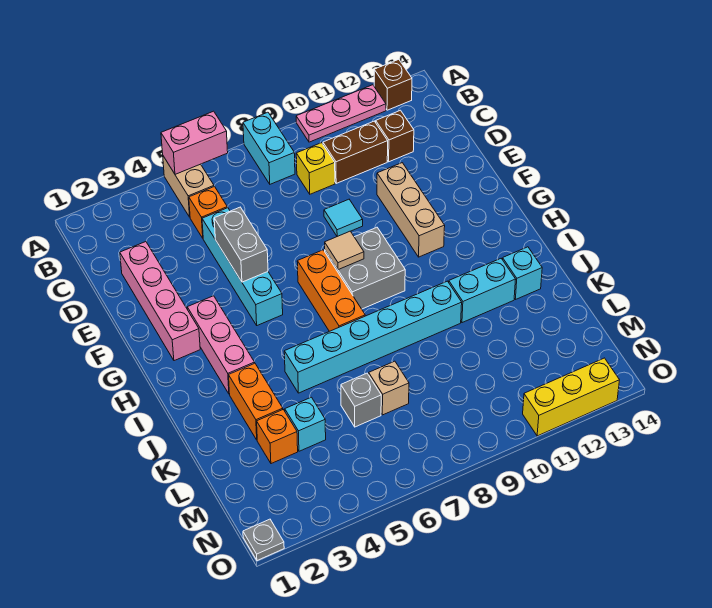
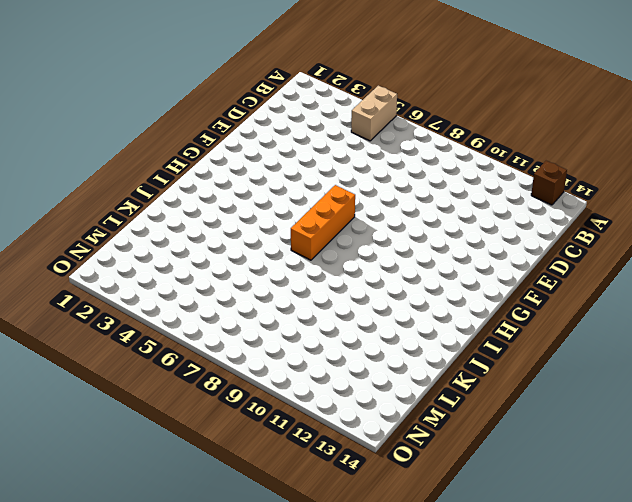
none -> cyan brick A8:B8 level 1
none -> pink plate A10:A12 level 1
none -> orange brick C5 level 1

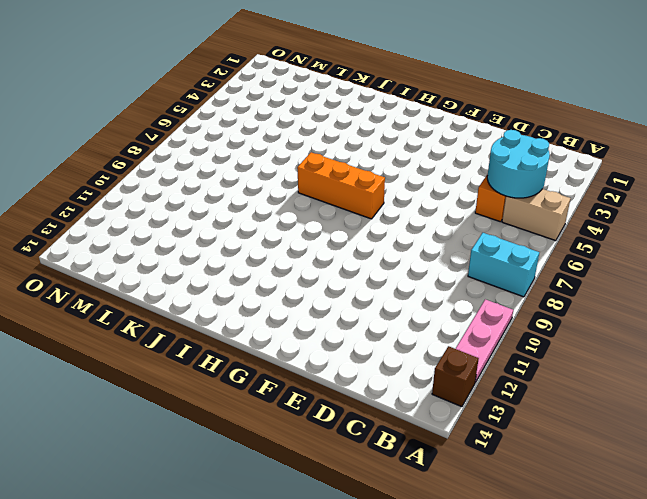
cyan round brick B4:C5 level 2 -> none
none -> yellow brick C9 level 1
none -> brown brick C10:C11 level 1
none -> brown brick C12 level 1

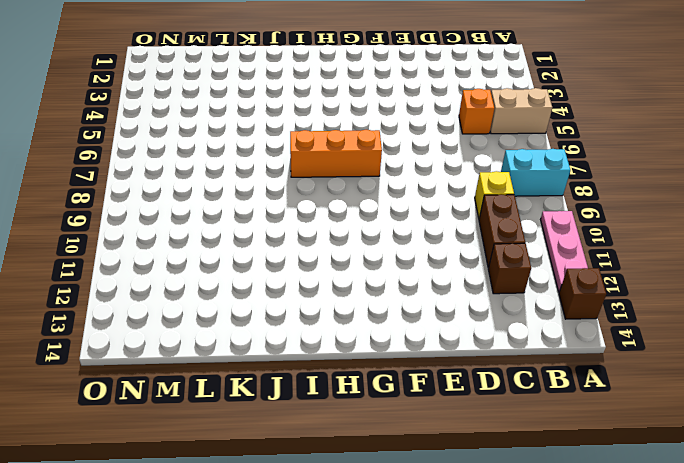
none -> pink brick D2:G2 level 1
none -> cyan brick D5:G5 level 1
none -> cyan tile E9 level 1

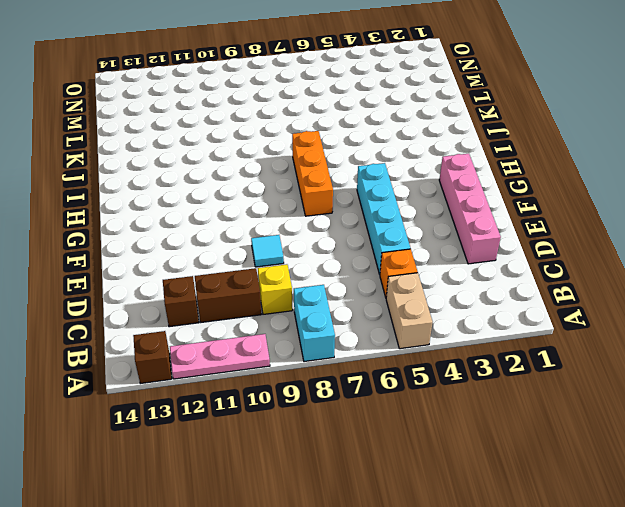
none -> tan brick E11:G11 level 1
none -> pink brick G3:I3 level 1
none -> grey brick G8:H9 level 1

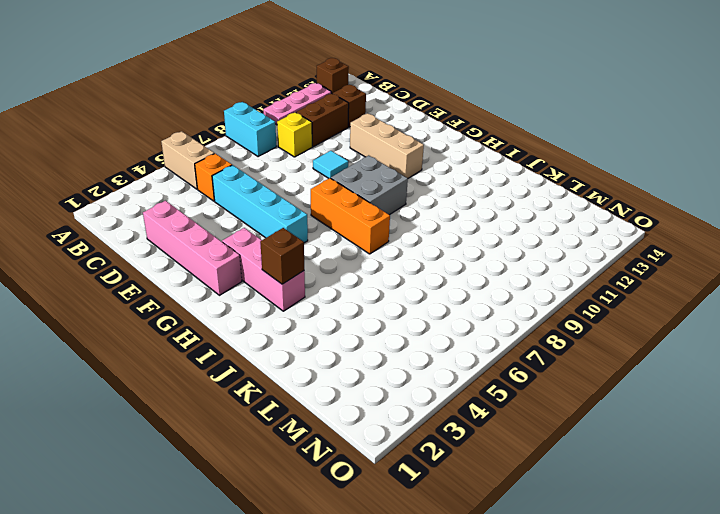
brown brick I3 level 2 -> none
none -> orange brick J3:K3 level 1
none -> cyan brick J5:J10 level 1
none -> cyan brick J11:J12 level 1

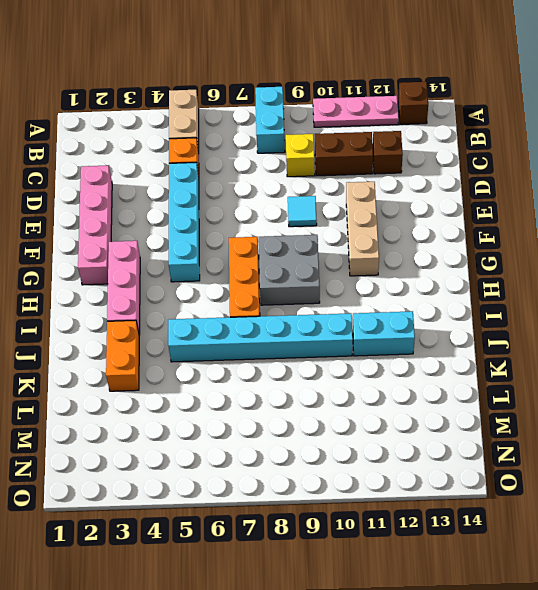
none -> cyan brick J13 level 1
none -> orange brick L3 level 1
none -> cyan brick L4 level 1

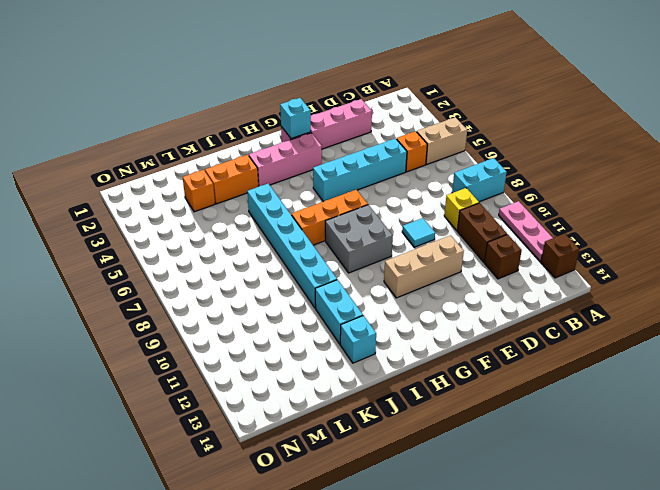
cyan brick G2 level 2 -> cyan brick L4 level 1
none -> grey brick L6 level 1
none -> tan brick L7 level 1
none -> grey plate O1 level 1

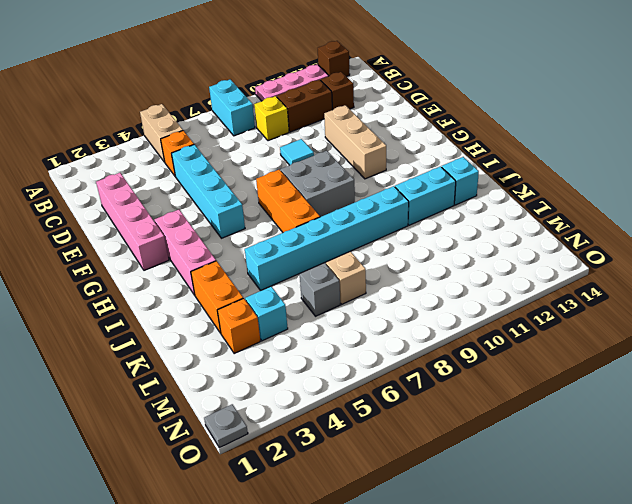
none -> yellow brick O11:O13 level 1
none -> pink brick A5:A6 level 2
none -> grey brick E5:F5 level 2

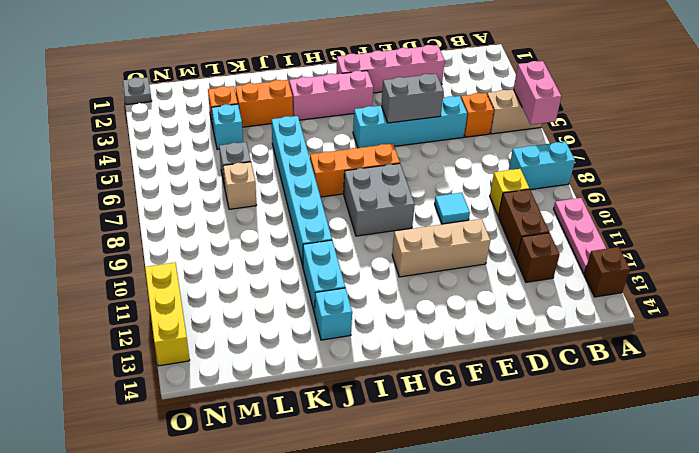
none -> tan tile G8 level 2

